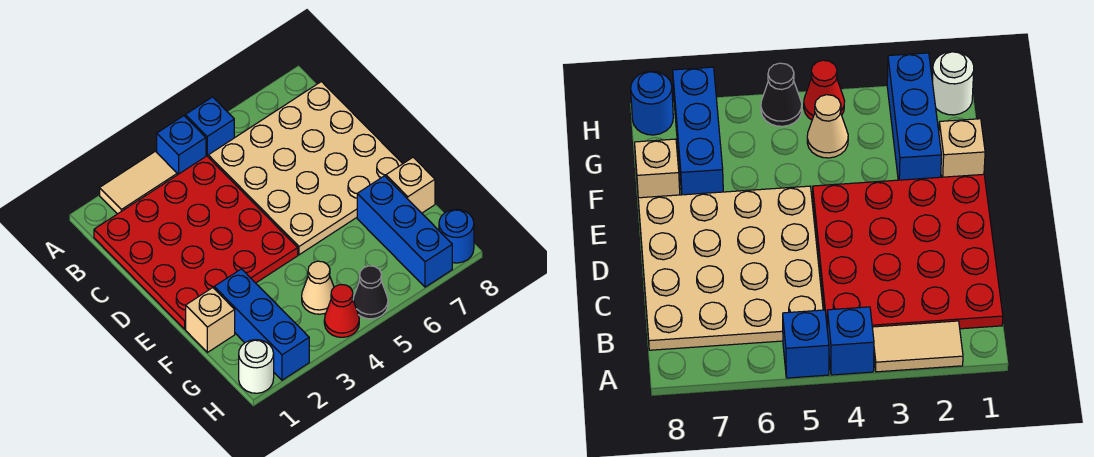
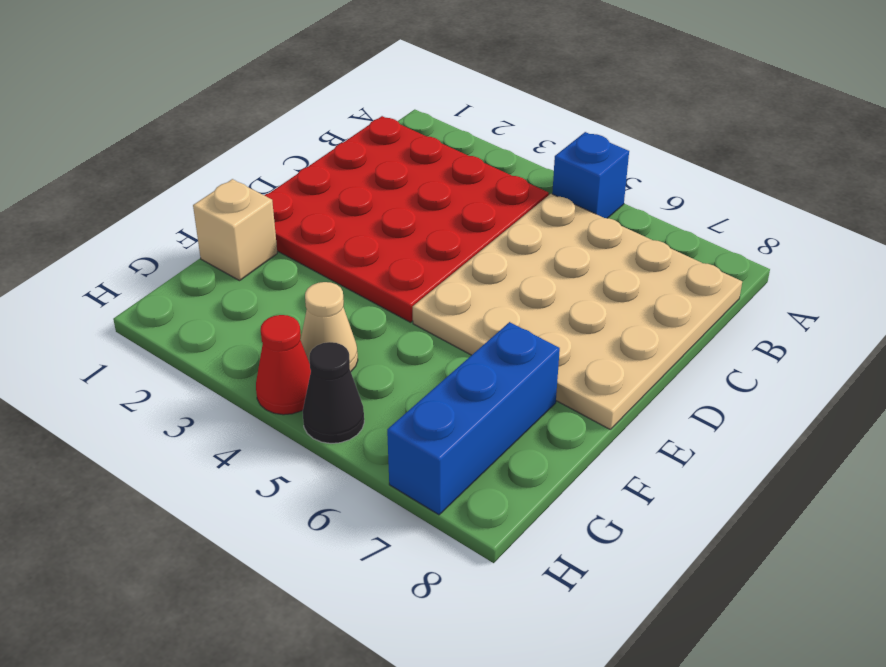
none -> tan tile A2:A3 level 1
none -> blue brick A4 level 1
none -> blue brick F2:H2 level 1

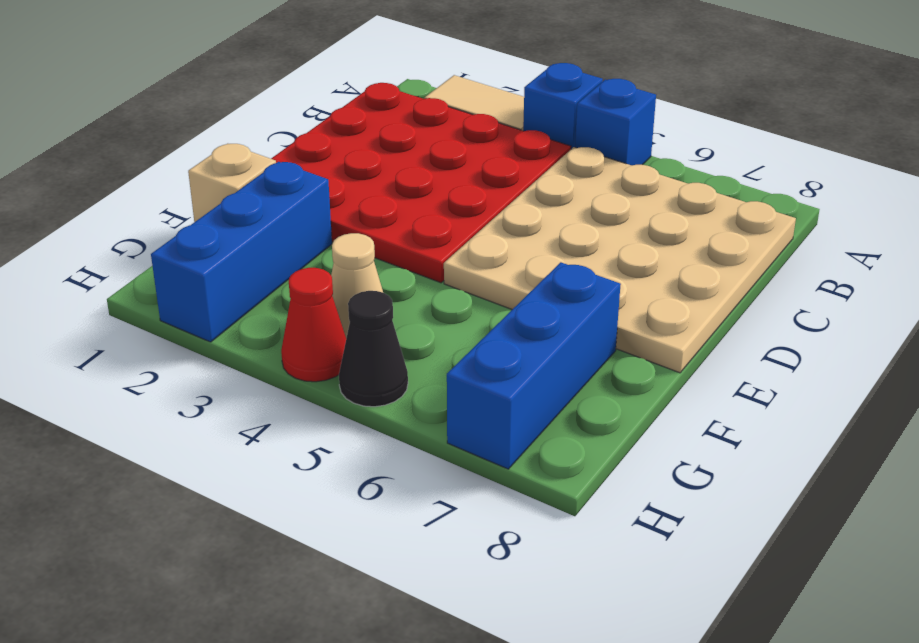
none -> tan brick F8 level 1
none -> white round brick H1 level 1
none -> blue round brick H8 level 1

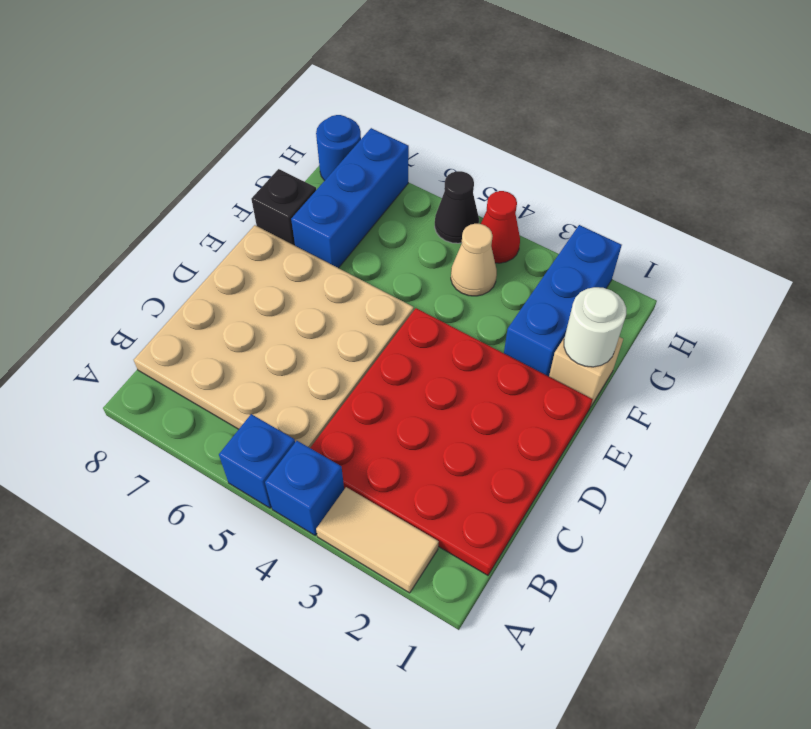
white round brick F1 level 2 -> white round brick H1 level 1
black brick F8 level 1 -> tan brick F8 level 1

